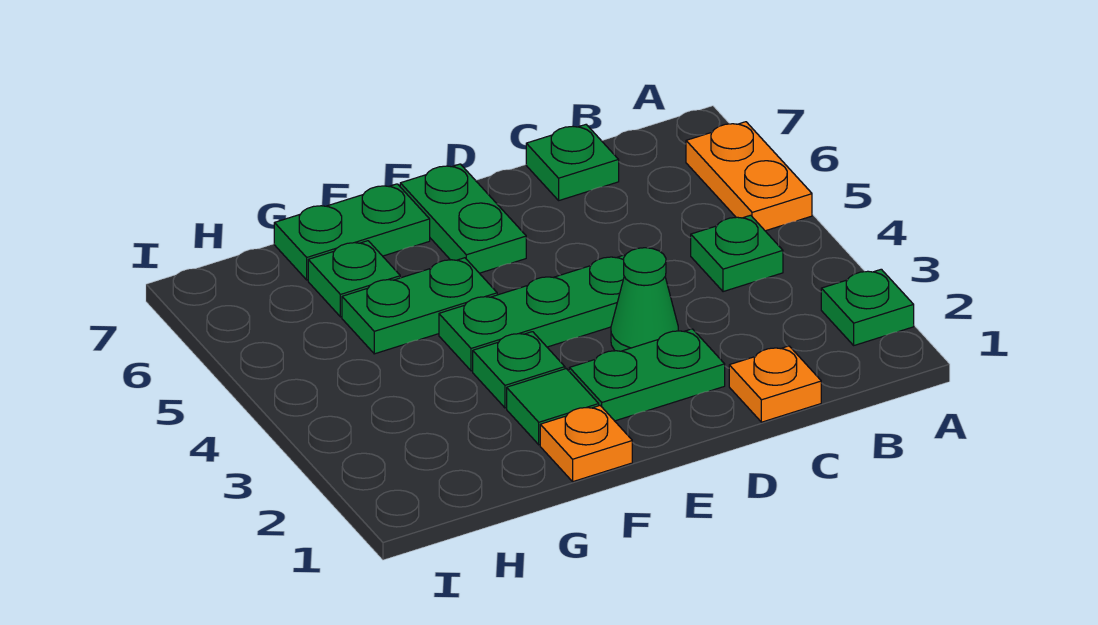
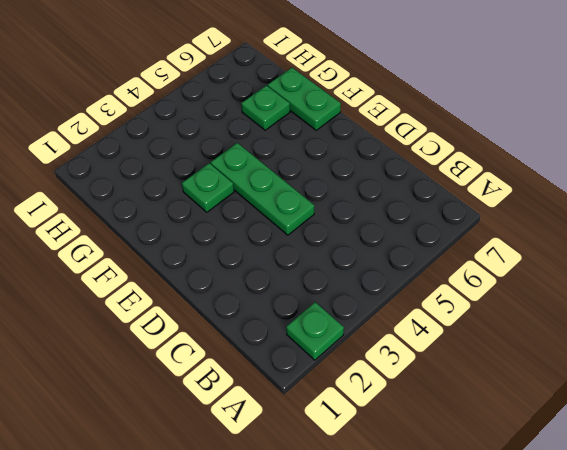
none -> orange plate A5:A6 level 1
none -> green plate B4 level 1
none -> orange plate C1 level 1

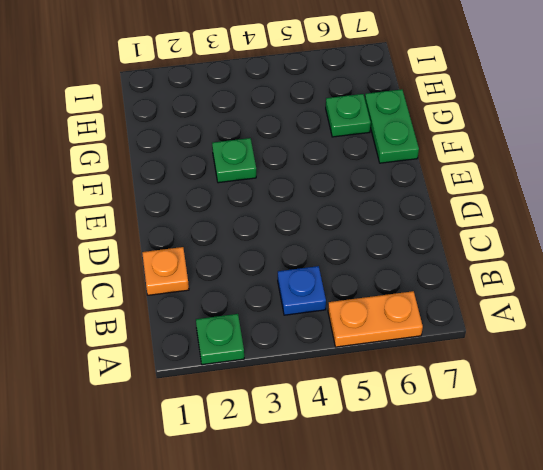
blue plate B4 level 1 -> green plate B4 level 1
none -> green plate C7 level 1
none -> green plate D2:E2 level 1
none -> green cone D3 level 1

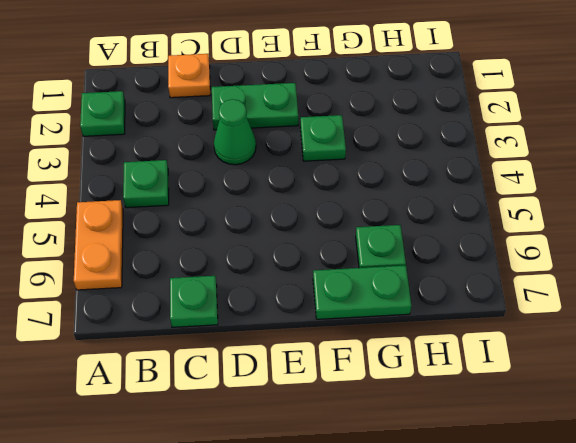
none -> green plate D4:F4 level 1
none -> green plate E6:E7 level 1
none -> orange plate F1 level 1

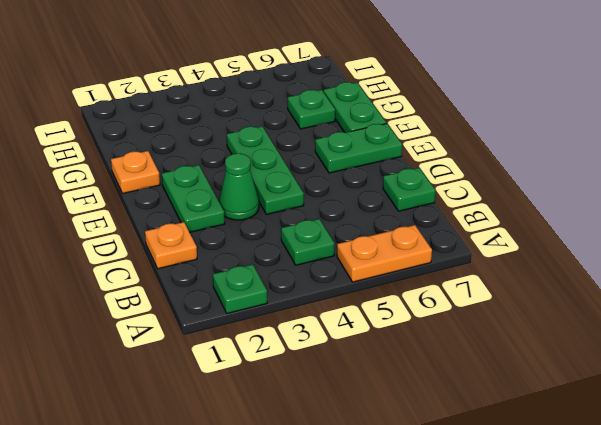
none -> green tile F2 level 1
none -> green plate F3 level 1
none -> green plate F5:G5 level 1

